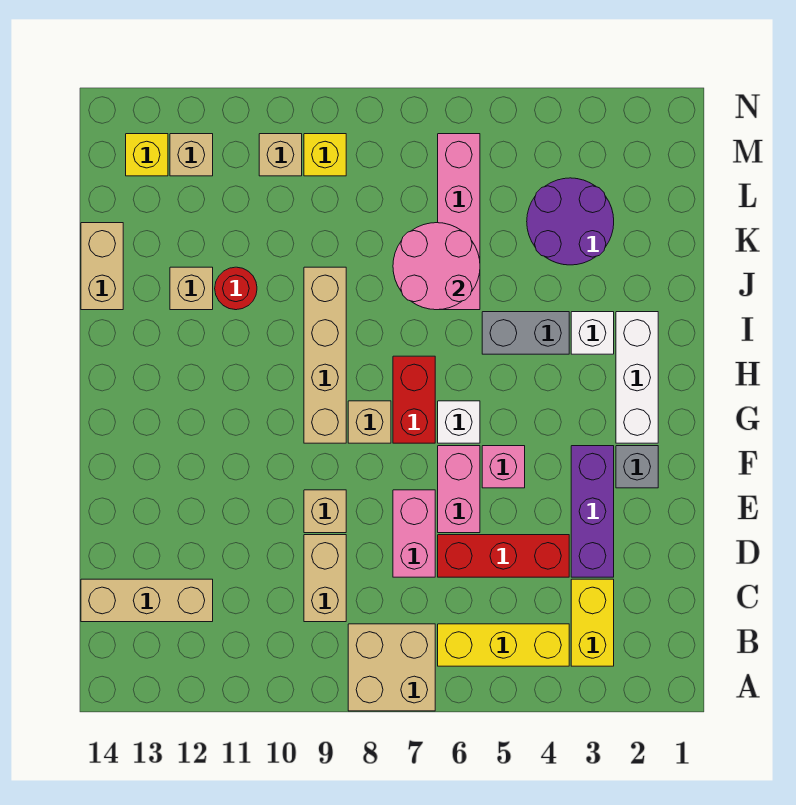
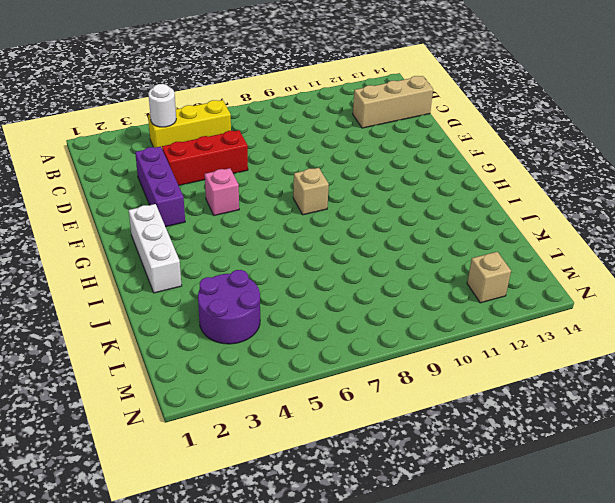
white round brick B4 level 2 -> none
none -> tan brick A7:B8 level 1
none -> yellow brick B3:C3 level 1
none -> tan brick C9:D9 level 1

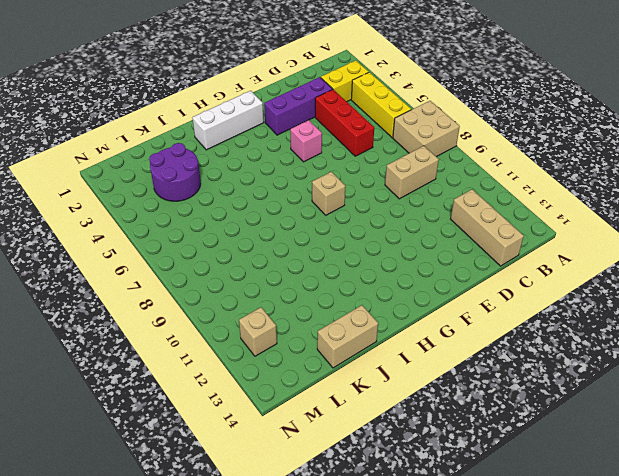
none -> pink brick D7:E7 level 1
none -> pink brick E6:F6 level 1
none -> tan brick E9 level 1

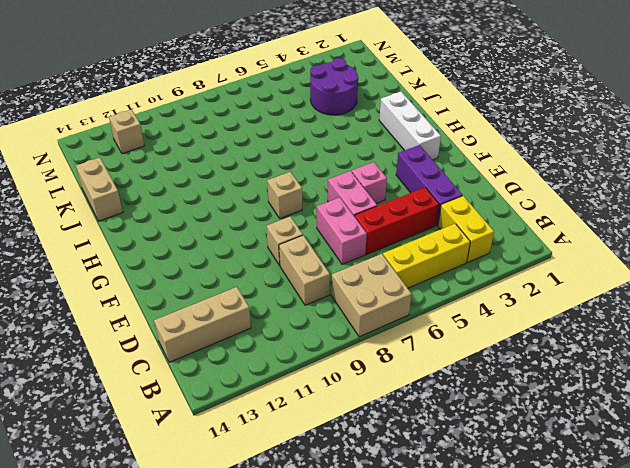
none -> grey brick F2 level 1
none -> white brick G6 level 1
none -> red brick G7:H7 level 1

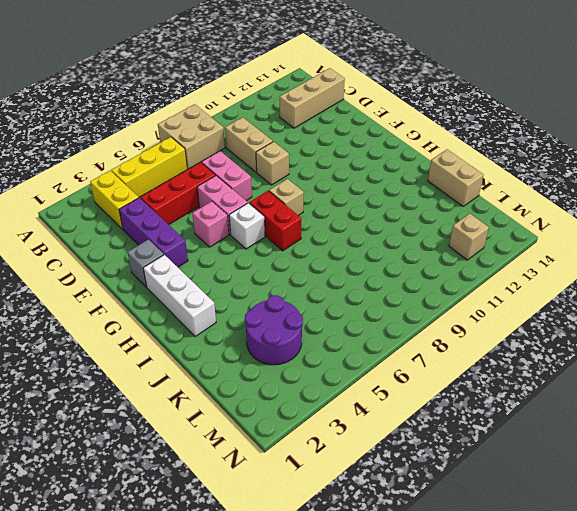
none -> tan brick G9:J9 level 1
none -> white brick I3 level 1
none -> grey brick I4:I5 level 1

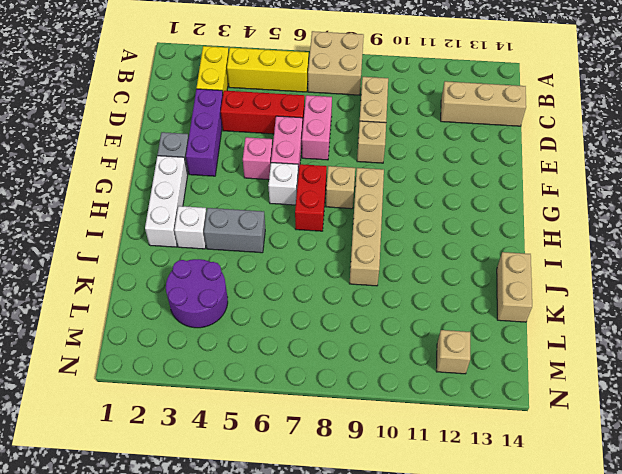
none -> pink brick J6:M6 level 1
none -> red round brick J11 level 1
none -> tan brick J12 level 1

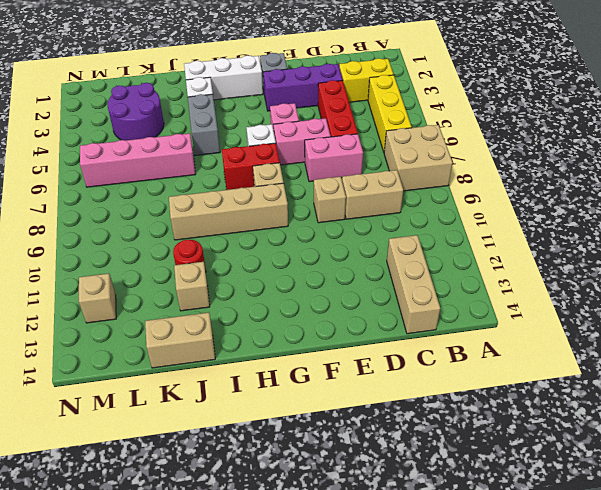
none -> yellow brick M9 level 1
none -> tan brick M10 level 1
none -> yellow brick M13 level 1

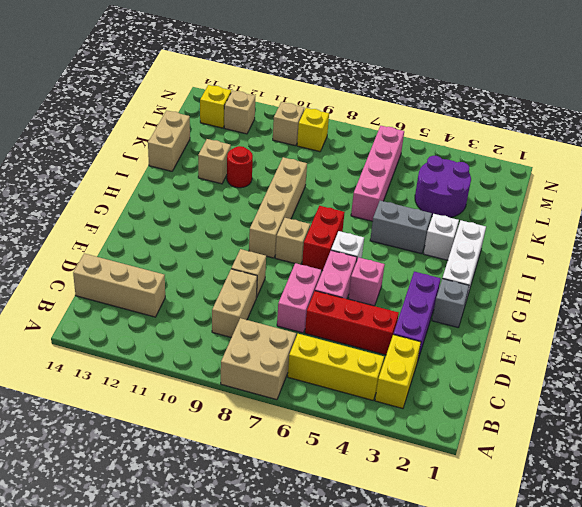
none -> pink round brick J6:K7 level 2

